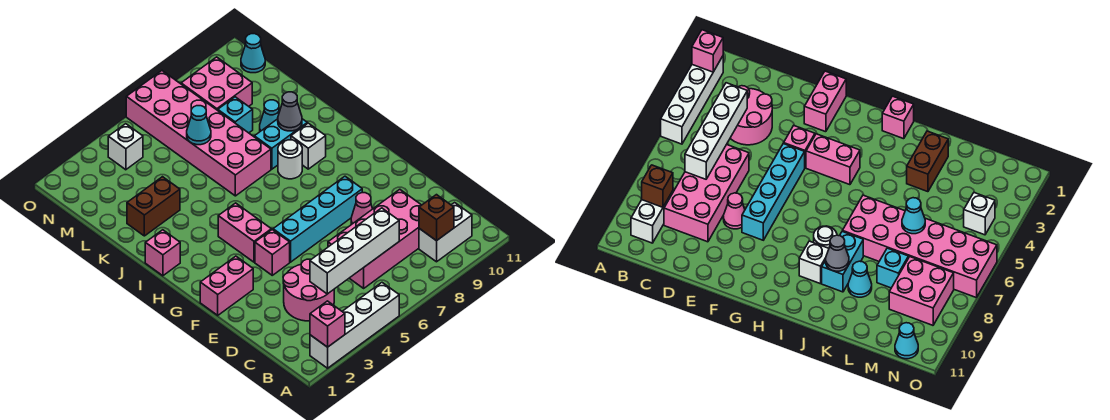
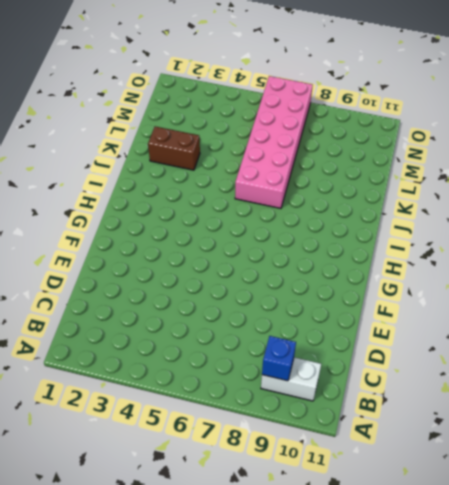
blue brick B9 level 2 -> brown brick B9 level 2
none -> white brick A2:A5 level 1
none -> pink round brick C3:D4 level 1
none -> pink brick C6:D9 level 1

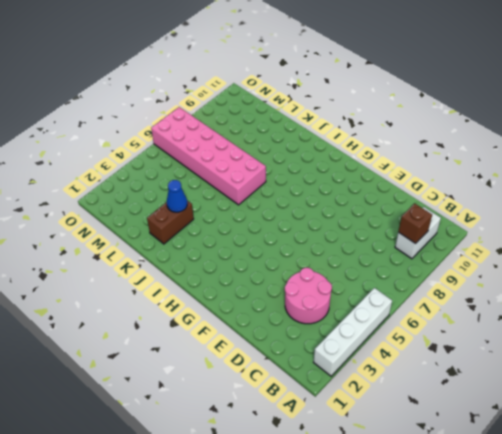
blue cone K3 level 2 -> none
none -> pink brick C6:D9 level 1
none -> pink cone E8 level 1
none -> pink brick F1:F2 level 1

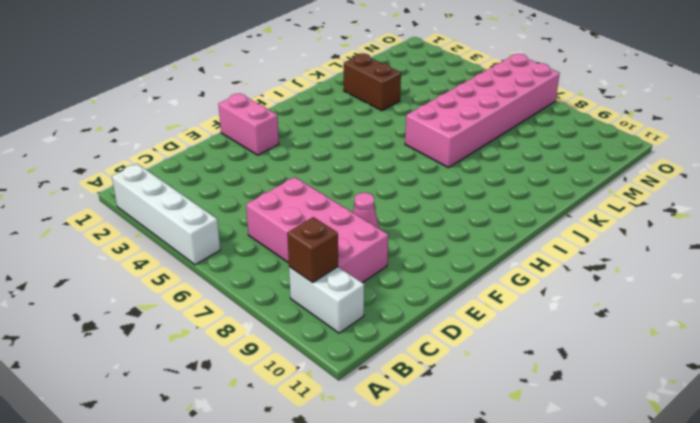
none -> pink round brick C3:D4 level 1
none -> pink brick F4 level 1
none -> cyan brick F5:F8 level 1

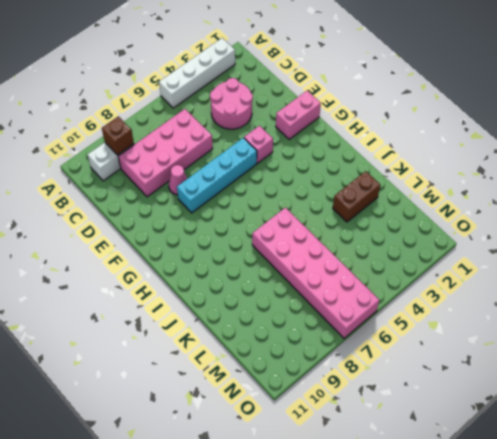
none -> pink brick G4:H4 level 1
none -> pink brick I1 level 1
none -> white round brick I8 level 1

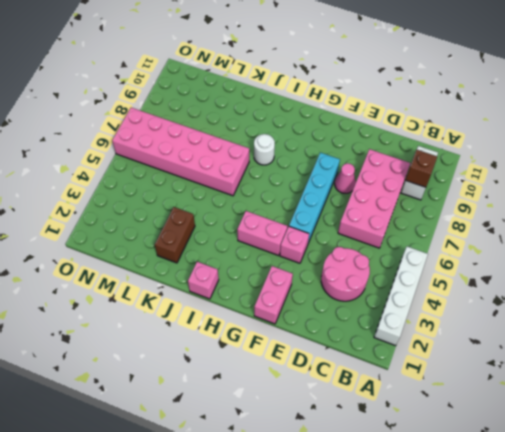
none -> white brick I9 level 1
none -> cyan brick J8:J9 level 1
none -> cyan cone K9 level 1

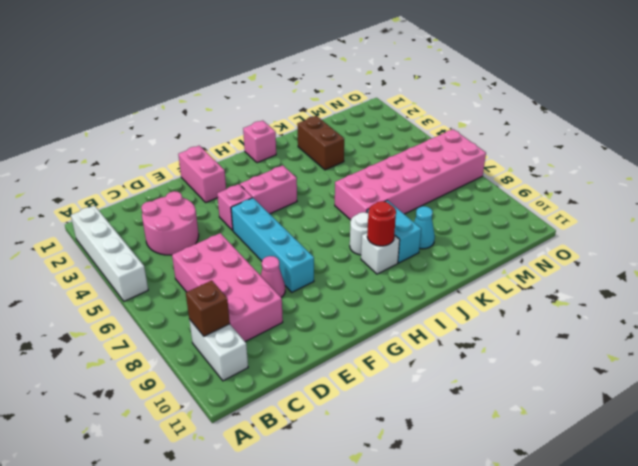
red round brick I9 level 2 -> none
none -> cyan brick L8 level 1
none -> pink brick M8:N9 level 1
none -> white brick N4 level 1

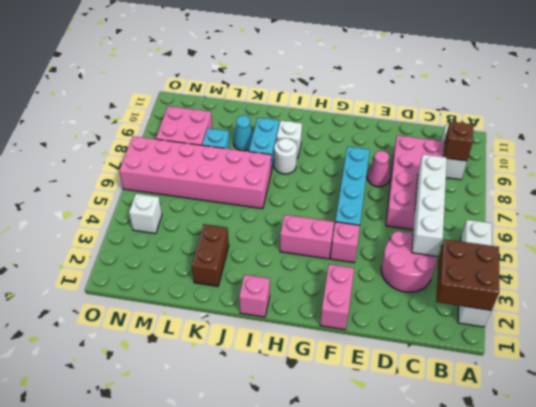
brown brick A2:B3 level 2 -> pink brick A2 level 2
none -> cyan cone N11 level 1
none -> grey cone J9 level 2
none -> cyan cone L6 level 2

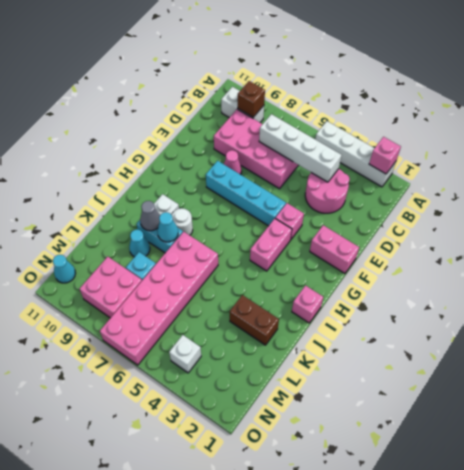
cyan cone J8 level 2 -> cyan cone L6 level 2

